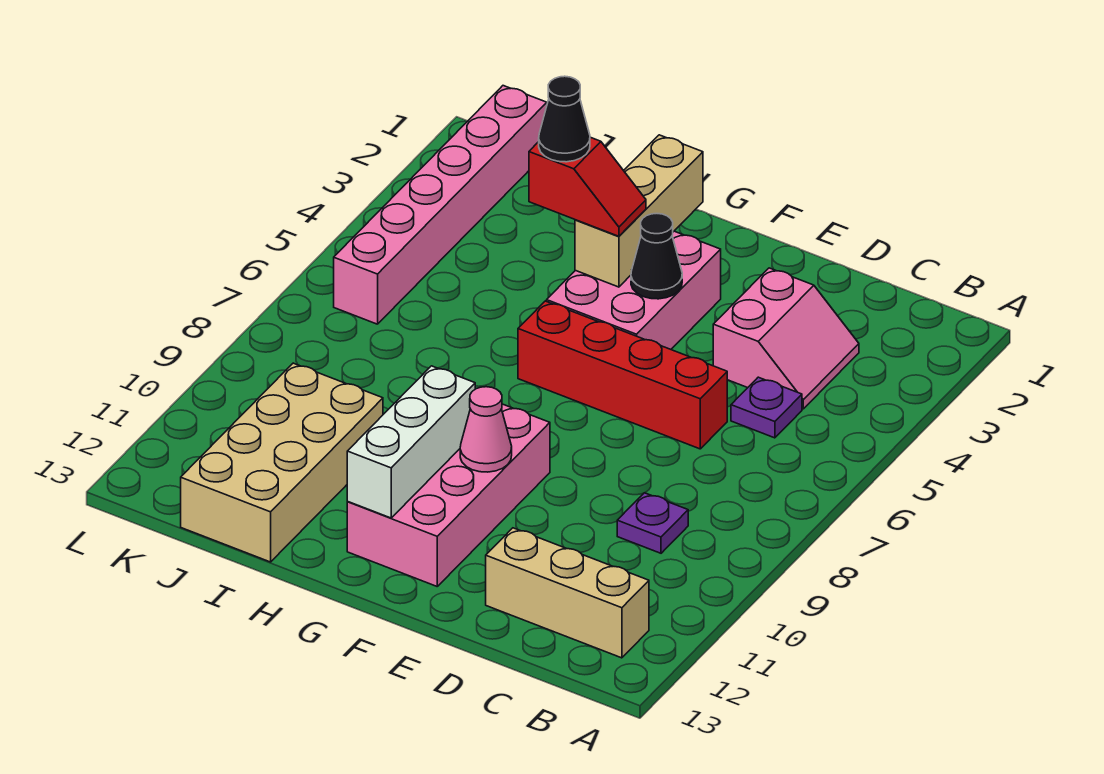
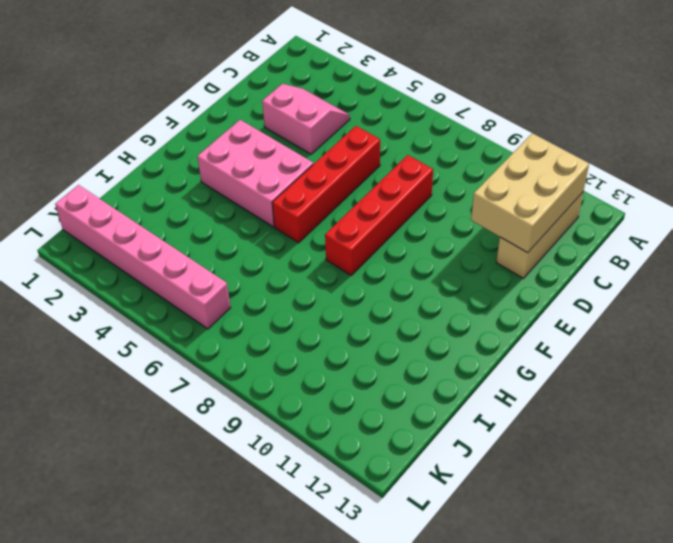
tan brick B11:D12 level 2 -> none
red brick D8:G8 level 1 -> none
none -> purple plate C5 level 1
none -> purple plate C9 level 1
none -> pink brick F9:G12 level 1

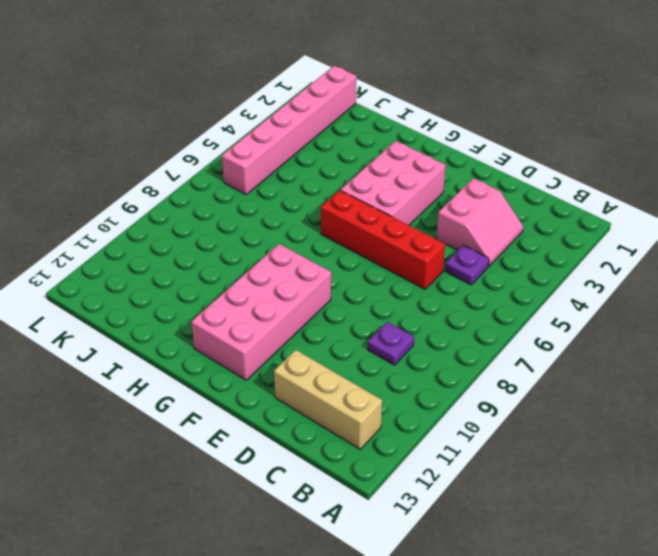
none -> tan brick I10:J13 level 1
none -> black cone F4 level 2
none -> pink cone F10 level 2

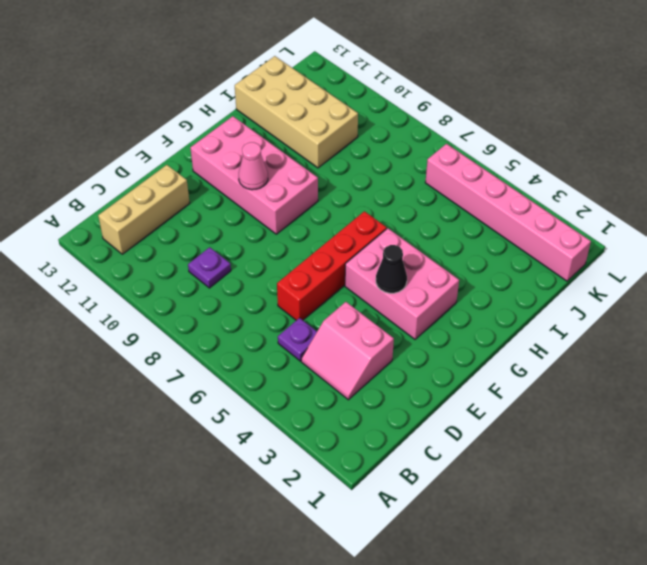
none -> tan brick G2:G4 level 2
none -> white brick G10:G12 level 2
none -> red slope G4:H4 level 3 top H

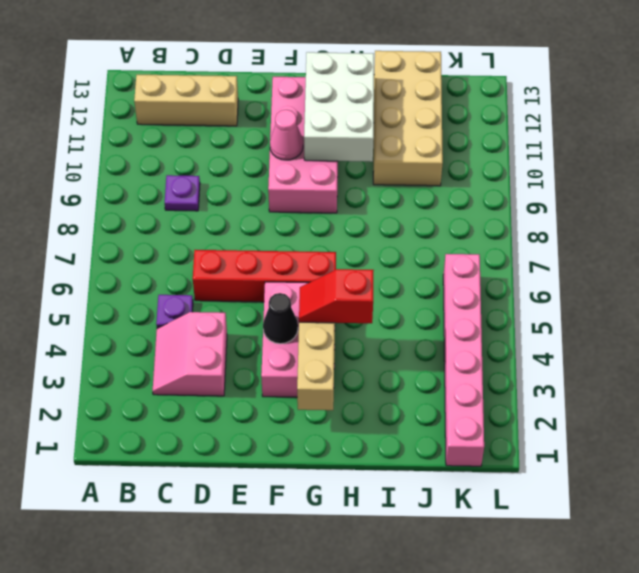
white brick G10:H12 level 2 -> white brick G10:G12 level 2
none -> black cone H4 level 4

